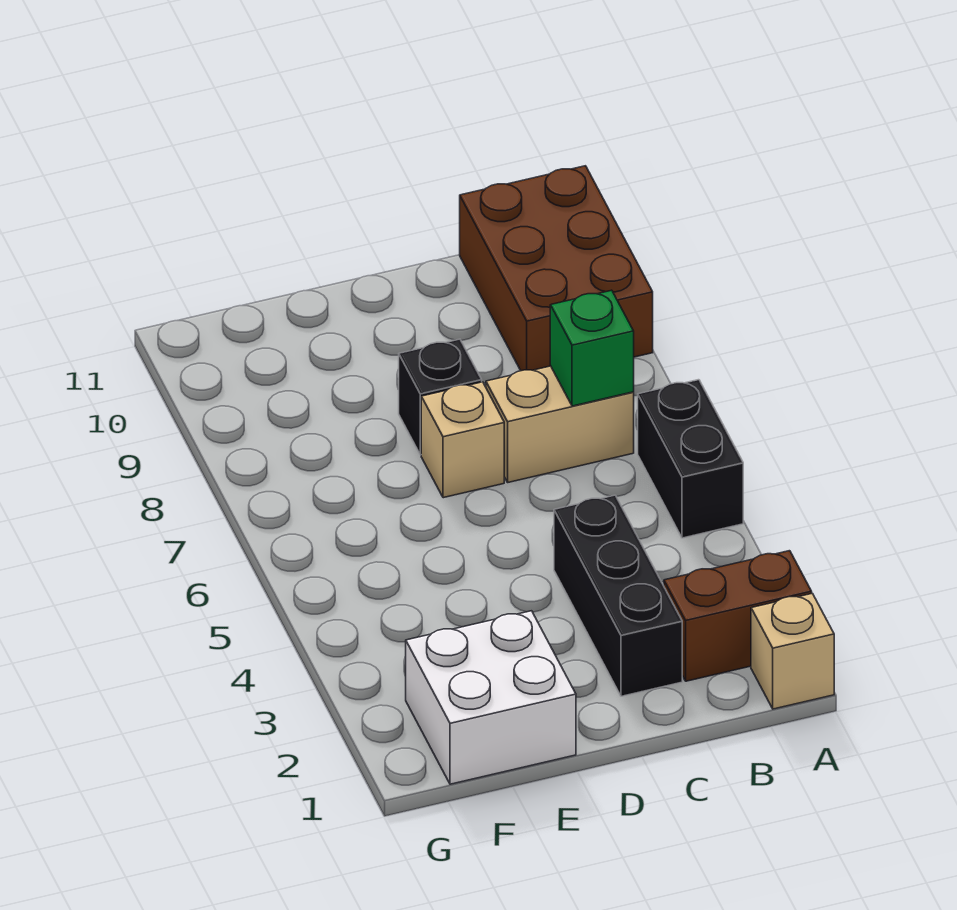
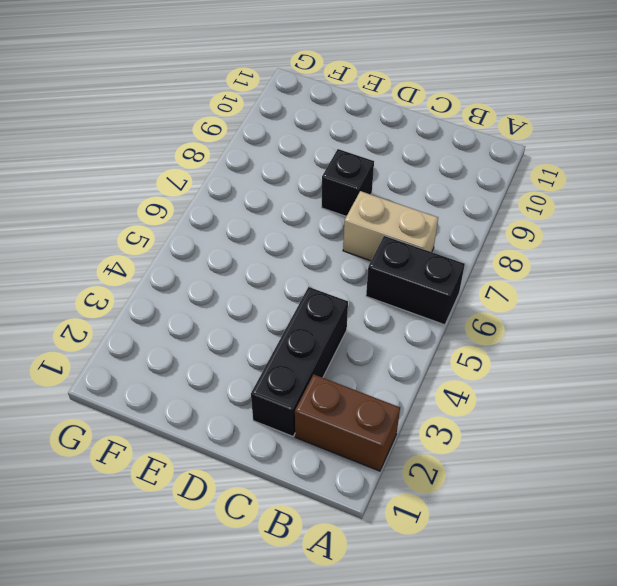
black brick A6:B6 level 1 -> black brick A5:A6 level 1
none -> tan brick A1 level 1
none -> brown brick A9:B11 level 1

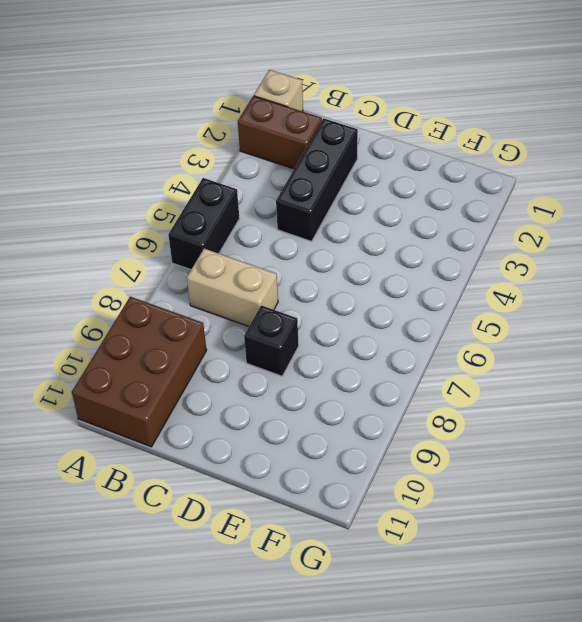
none -> tan brick D7 level 1
none -> white brick E1:F2 level 1

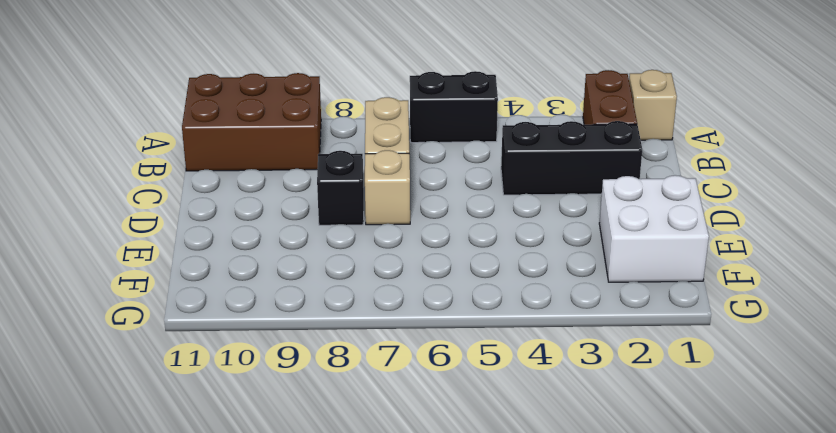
none -> green brick B7 level 2

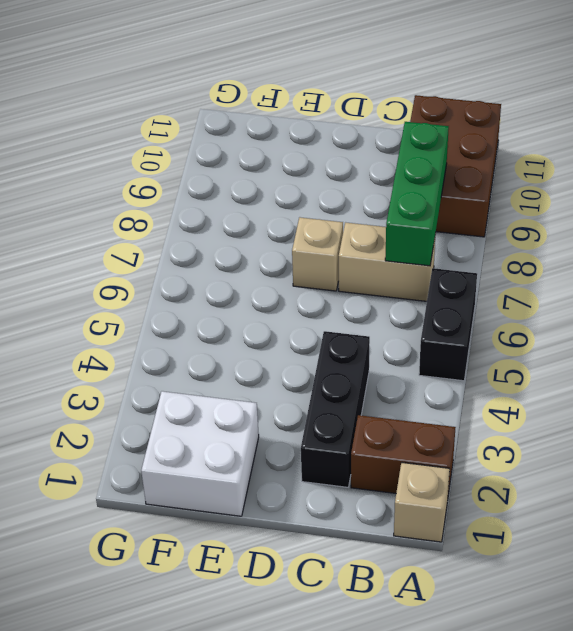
green brick B7:B9 level 2 -> green brick B7 level 2
none -> black brick D8 level 1

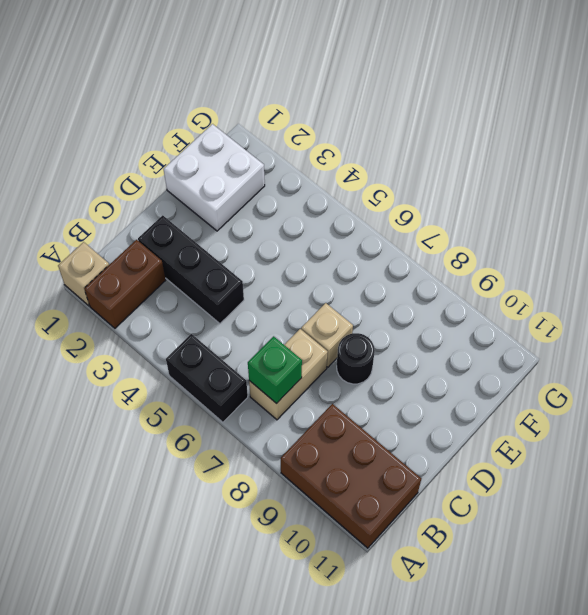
black round brick D8 level 1 -> black brick D8 level 1

